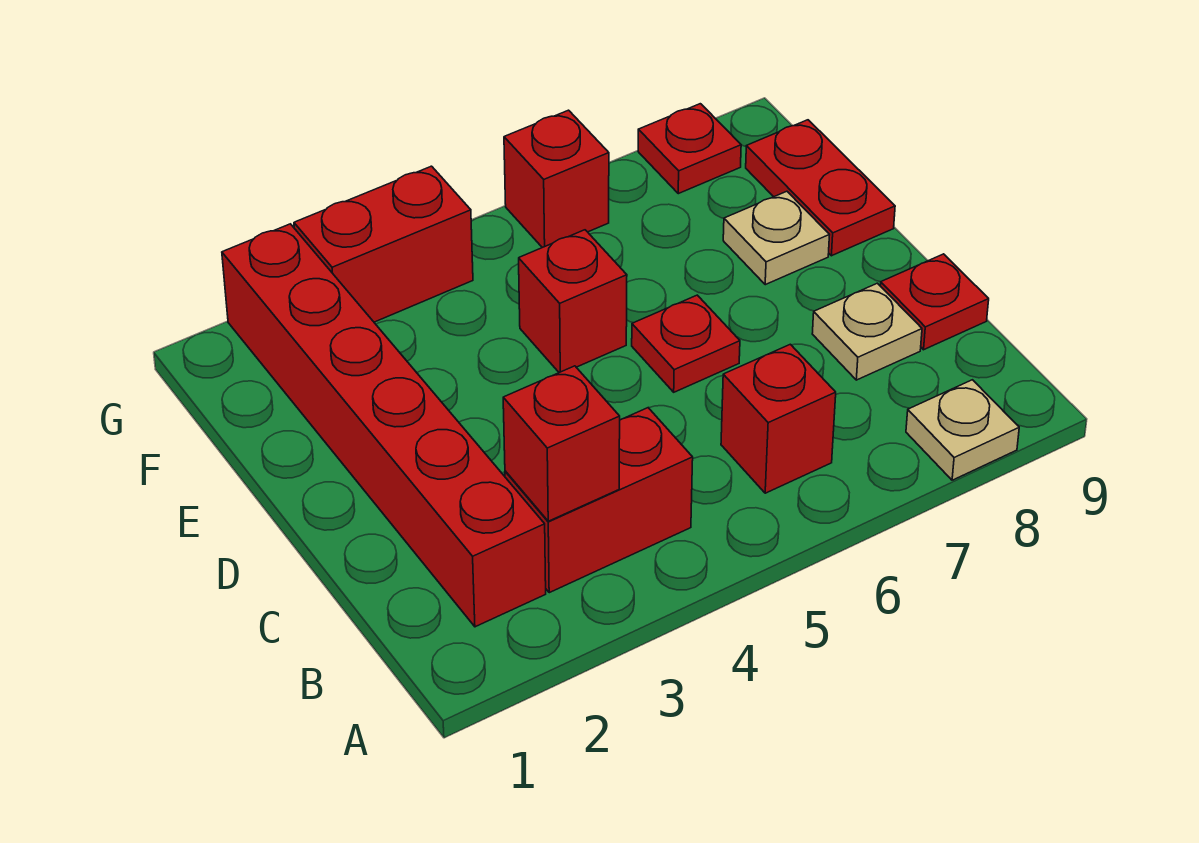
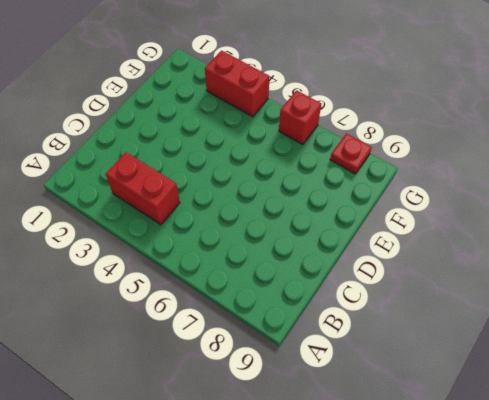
none -> tan plate A8 level 1
none -> red brick B2:G2 level 1
none -> red brick B6 level 1

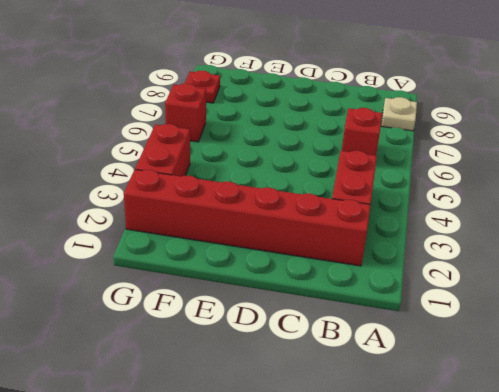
none -> tan plate C8 level 1
none -> red plate C9 level 1
none -> red plate D6 level 1

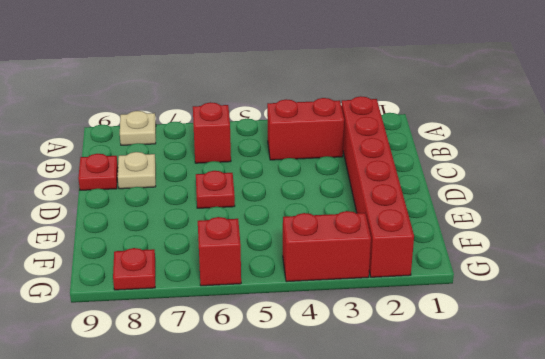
none -> red brick E5 level 1
none -> tan plate E8 level 1
none -> red plate E9:F9 level 1

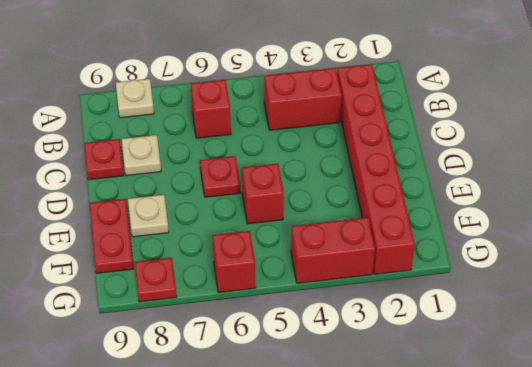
none -> red brick B3 level 2

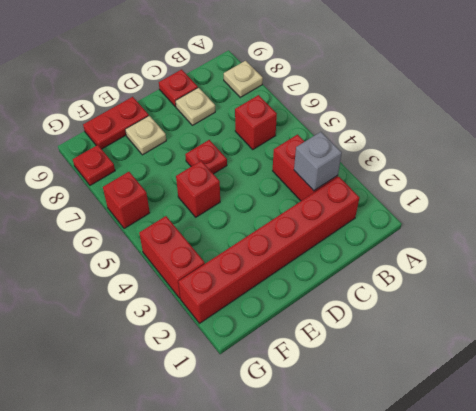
grey brick B3 level 2 -> red brick B3 level 2

